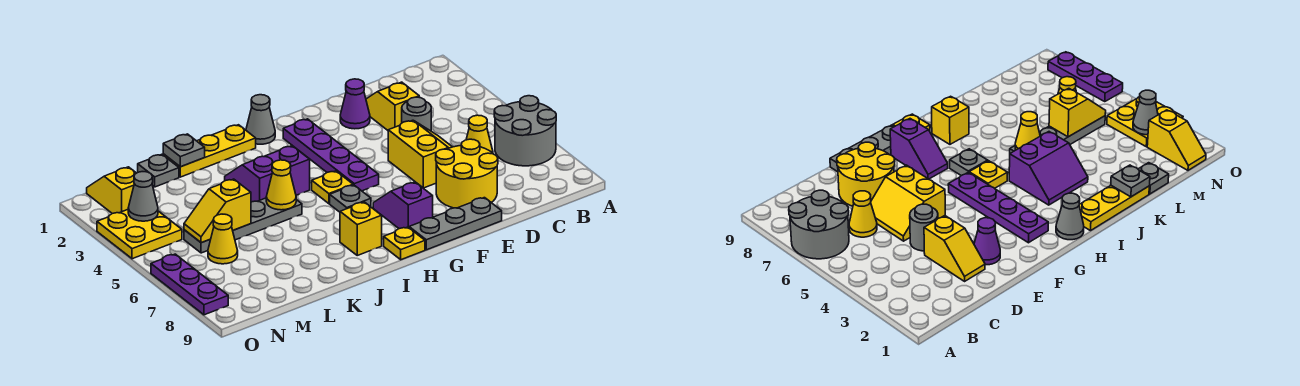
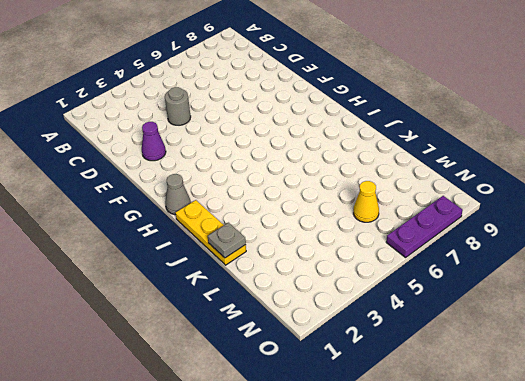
none -> grey round brick A6:B7 level 1
none -> yellow cone C6 level 1
none -> yellow slope D2:D3 level 1 top 3

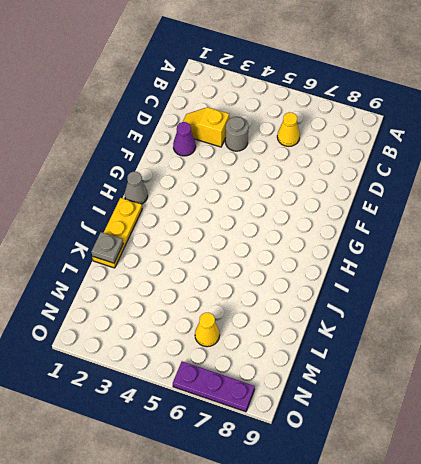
none -> grey round brick A6:B7 level 1
none -> yellow slope D5:E6 level 1 top E
none -> yellow round brick D7:E8 level 1

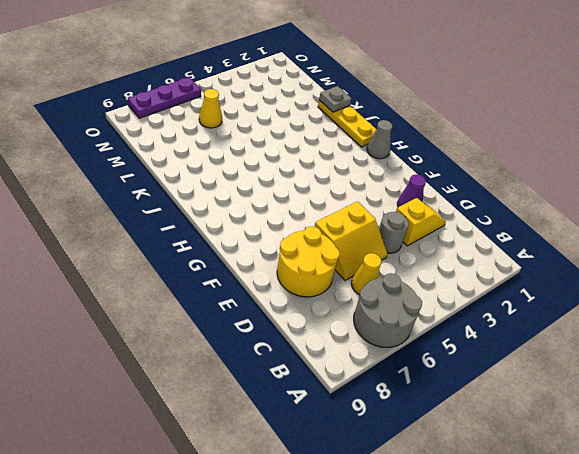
none -> grey plate E9:G9 level 1
none -> purple plate G2:G5 level 1
none -> purple slope G7:G8 level 1 top 8

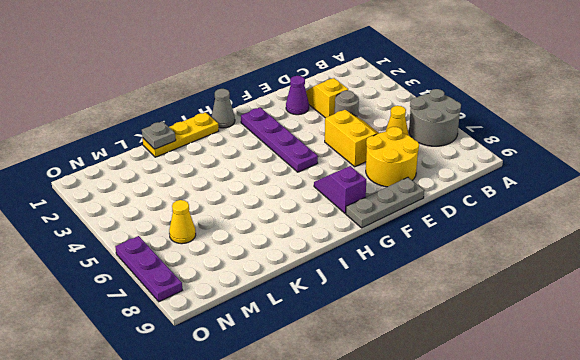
none -> yellow plate H5 level 1
none -> grey plate H6 level 1
none -> yellow plate H9 level 1

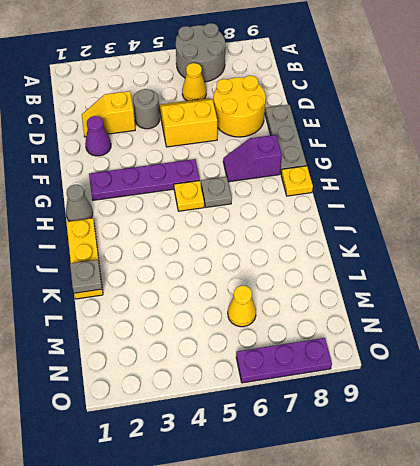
none -> purple slope I3:J4 level 1 top 4
none -> yellow brick I8 level 1
none -> grey plate J5:M5 level 1

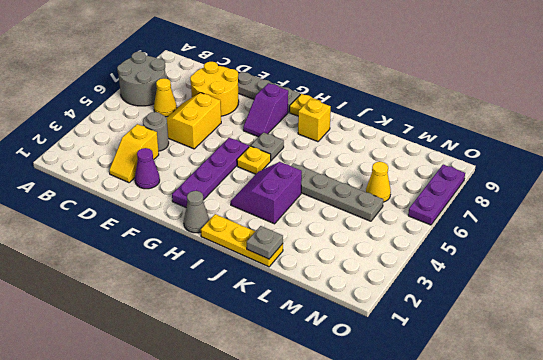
purple slope I3:J4 level 1 top J -> purple slope I3:J4 level 1 top 4
none -> grey plate L1 level 1
none -> yellow slope N1:N2 level 1 top 2
none -> yellow plate N3:O4 level 1

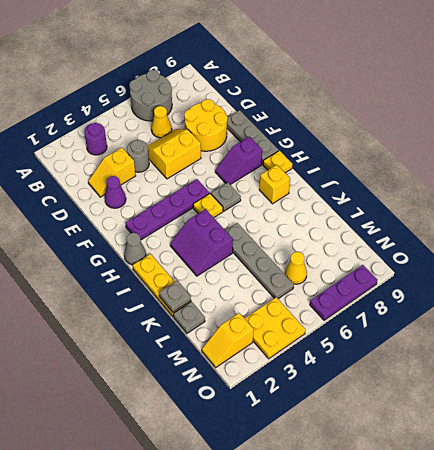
purple round brick B3 level 1 -> none
none -> yellow cone J5 level 2
none -> yellow slope L5:M5 level 2 top L
none -> grey cone N3 level 2

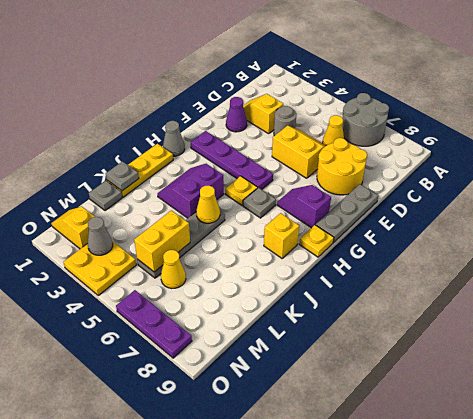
yellow brick L5:M5 level 2 -> yellow slope L5:M5 level 2 top L

